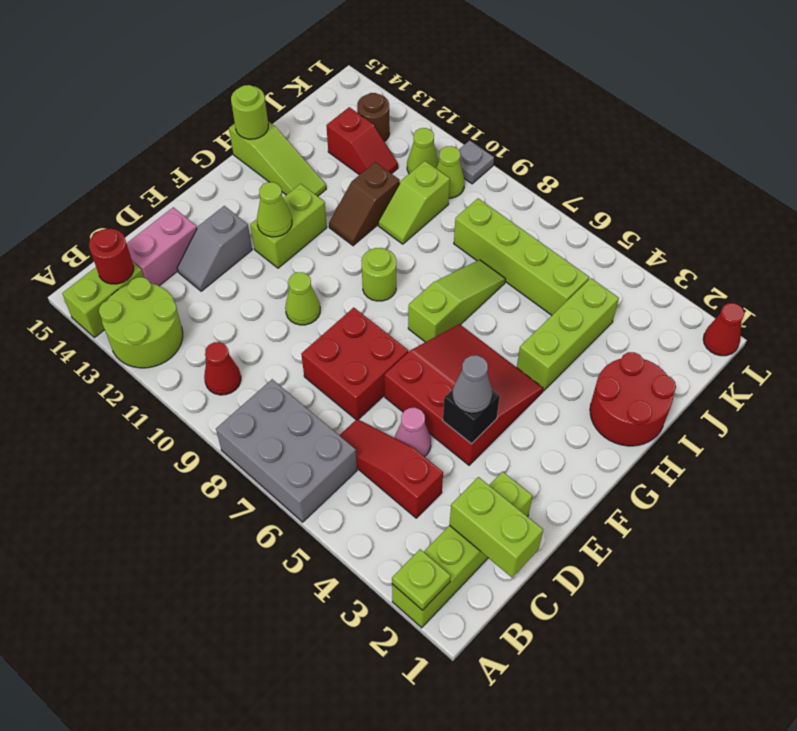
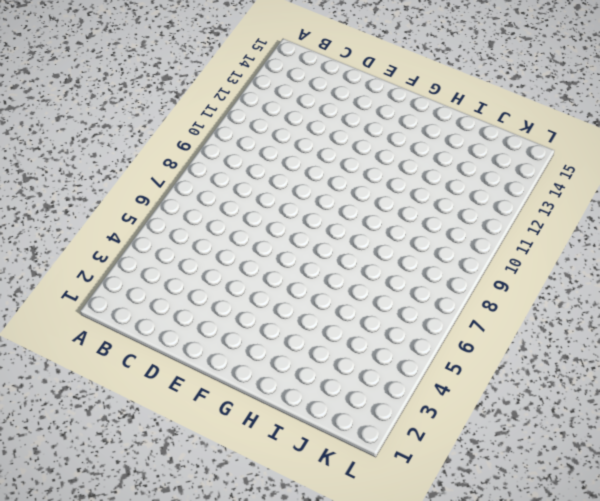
none -> lime brick A2:D2 level 1
none -> grey brick A6:B8 level 1
none -> lime round brick A12:B13 level 1
none -> lime brick A14:B14 level 1

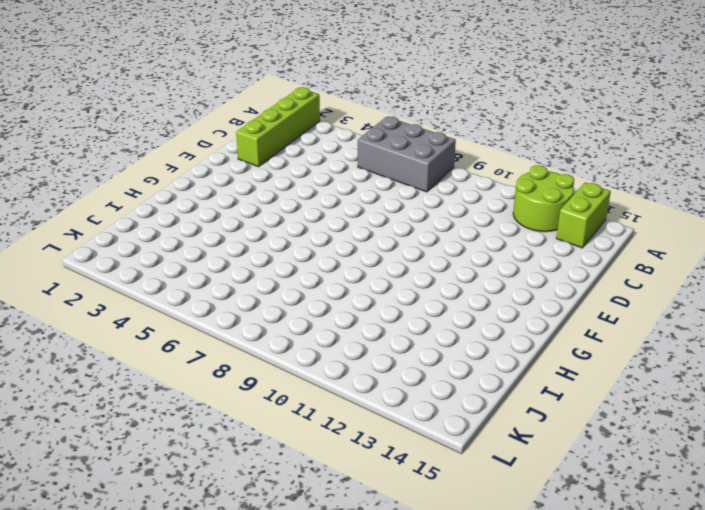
none -> red cone B10 level 1
none -> red slope C4:C6 level 1 top 4
none -> pink brick C14:D14 level 1
none -> pink cone D5 level 1

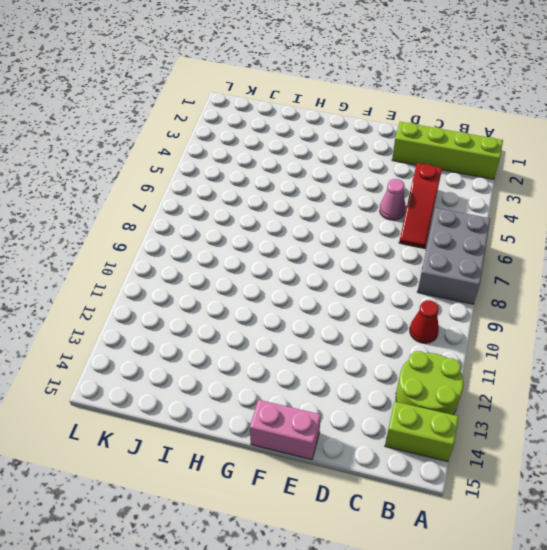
pink brick E15:F15 level 1 -> pink brick C14:D14 level 1
none -> red brick D7:E8 level 1
none -> grey slope D13:E13 level 1 top E
none -> red slope E4:G6 level 1 top E
none -> lime cone E10 level 1

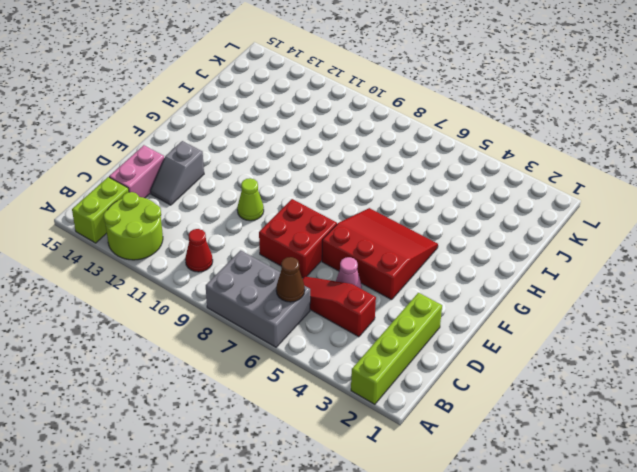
brown cone B6 level 2 -> none
none -> lime brick F12:G12 level 1
none -> lime slope G7:I7 level 1 top G
none -> lime round brick G9 level 1
none -> red round brick H1:I2 level 1

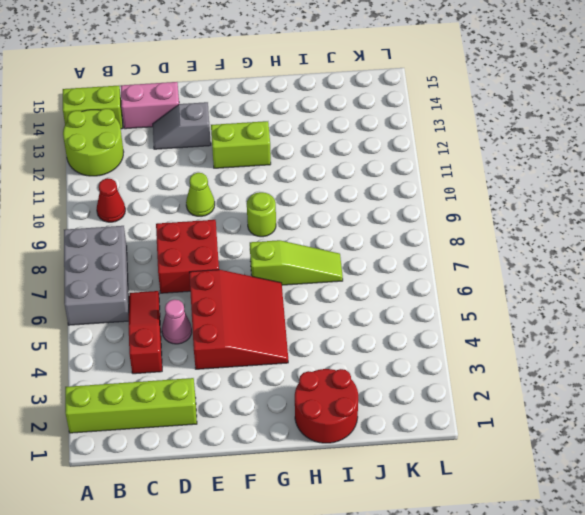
none -> lime brick H4:J4 level 1
none -> brown slope H11:I11 level 1 top I
none -> lime slope H13:H15 level 1 top 15
none -> lime slope I10:J10 level 1 top J

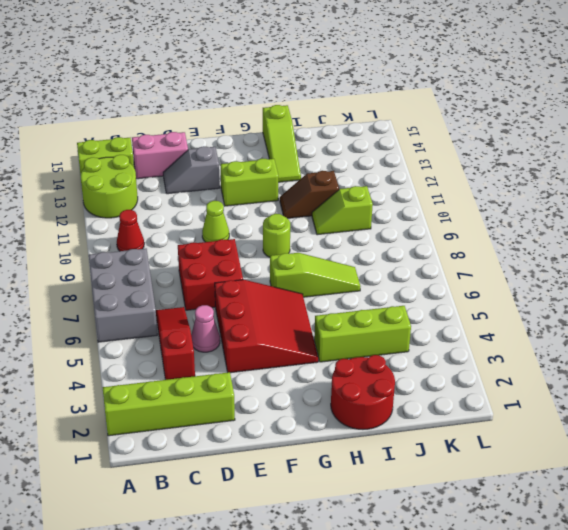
none -> lime brick J5:J8 level 1
none -> red slope J12:J13 level 1 top 13
none -> lime cone K10 level 1
none -> lime cone K11 level 1

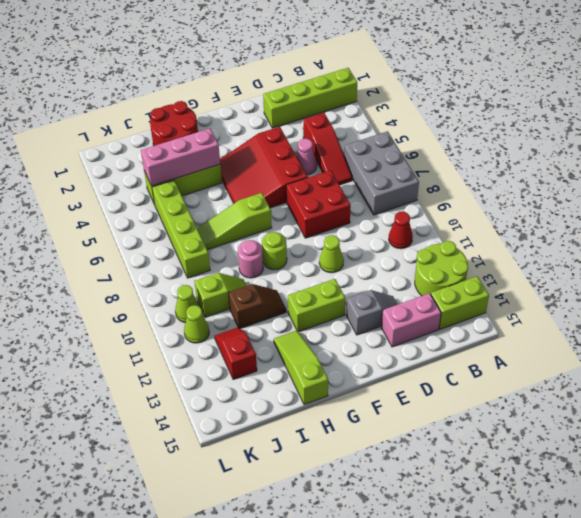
pink brick H4:J4 level 2 -> none
pink round brick H9 level 1 -> none
none -> brown round brick K13 level 1
none -> red cone L1 level 1
none -> grey plate L10 level 1
none -> lime plate A2 level 2

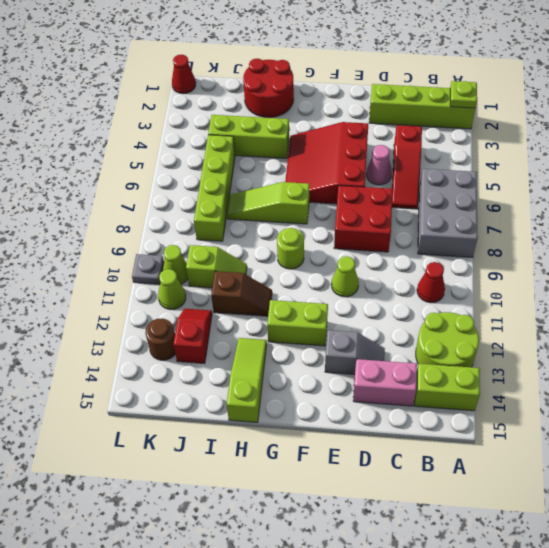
none -> red round brick B14 level 2
none -> lime brick C1:C2 level 2
none -> black brick E4 level 2
none -> lime cone F12 level 2

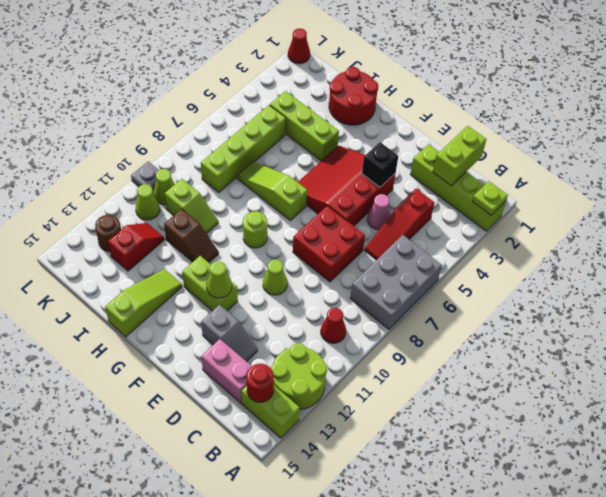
none -> lime round brick H15 level 2
none -> grey cone E4 level 3

